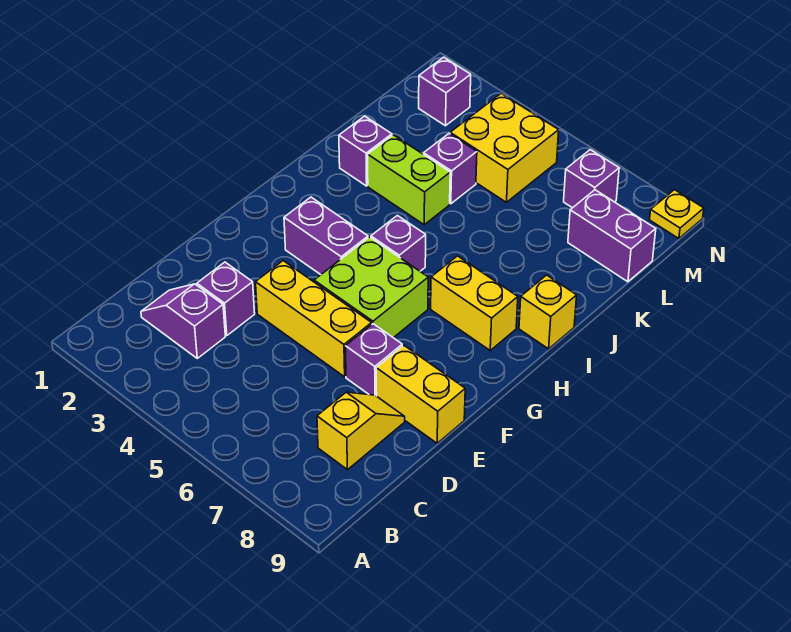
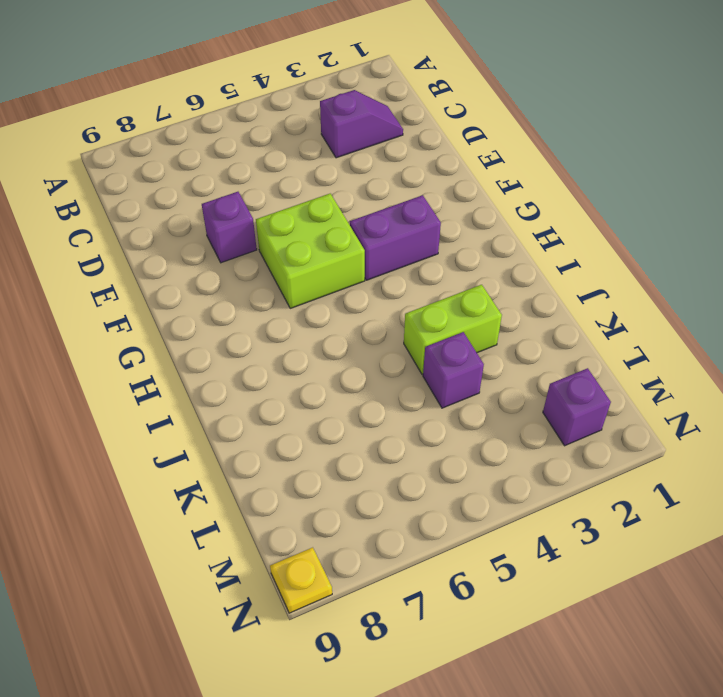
none -> yellow slope C8:D8 level 1 top C
none -> purple brick D3 level 1
none -> yellow brick E4:E6 level 1

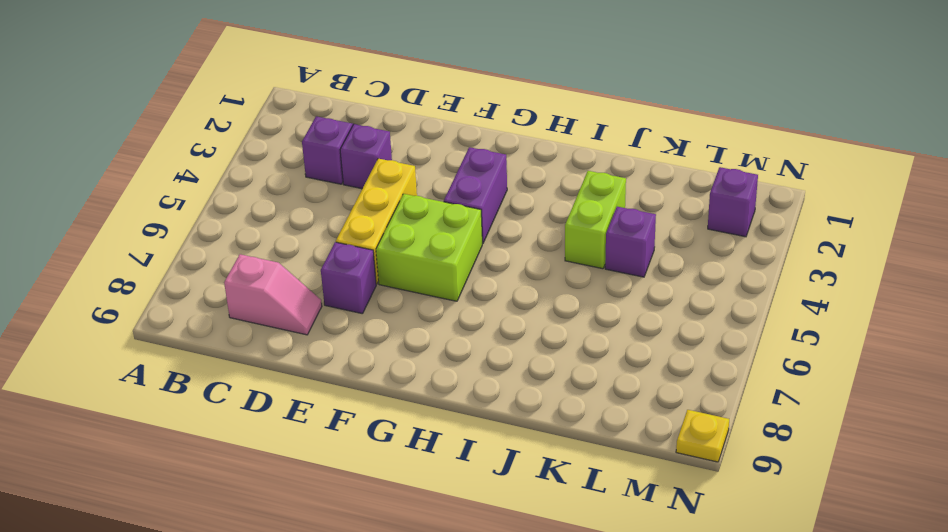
pink slope C8:D8 level 1 top C -> yellow slope C8:D8 level 1 top C
none -> yellow brick E8:E9 level 1
none -> purple brick H5 level 1
none -> yellow brick H7:H8 level 1

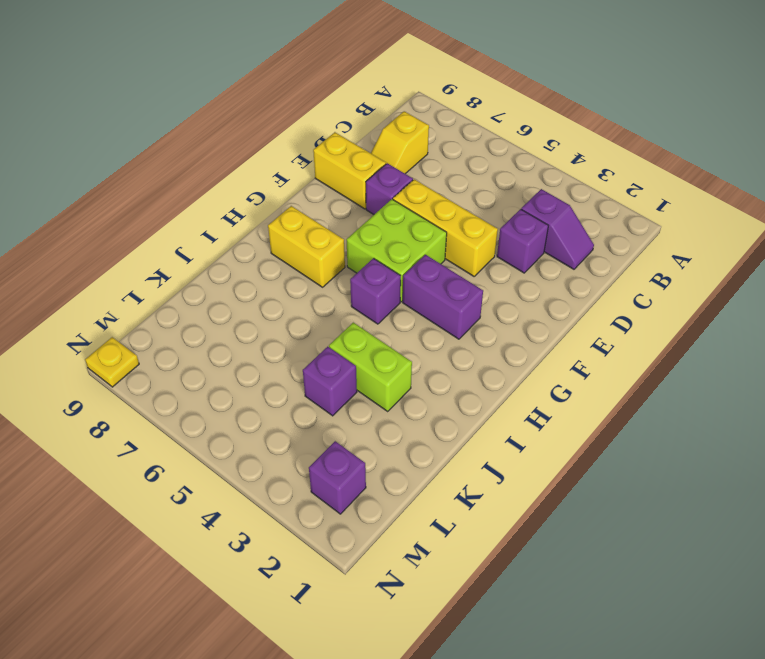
none -> yellow brick I9 level 1
none -> purple brick J2 level 1
none -> yellow brick L4:M5 level 1

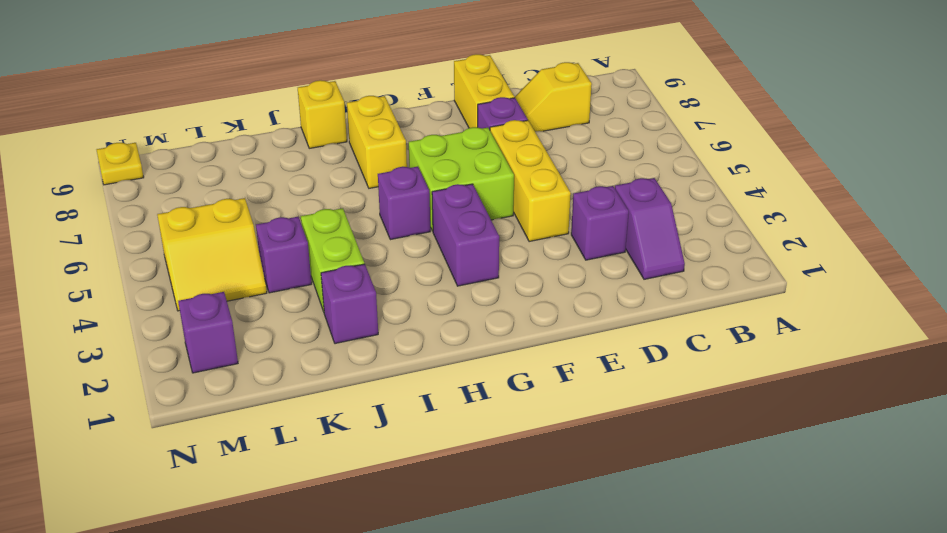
yellow slope L4:M5 level 1 top 5 -> yellow brick L4:M5 level 1
none -> purple brick L8:L9 level 1
none -> purple brick M7 level 1

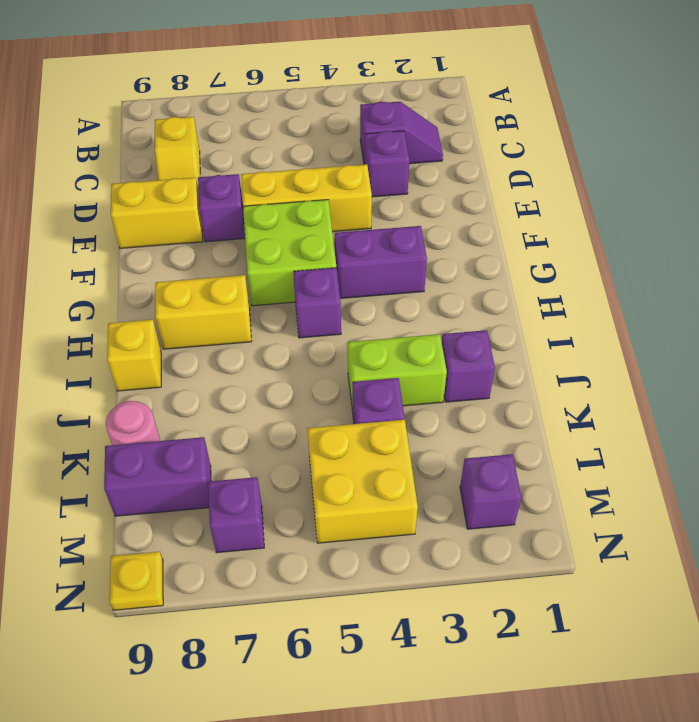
pink round brick K9 level 1 -> none

